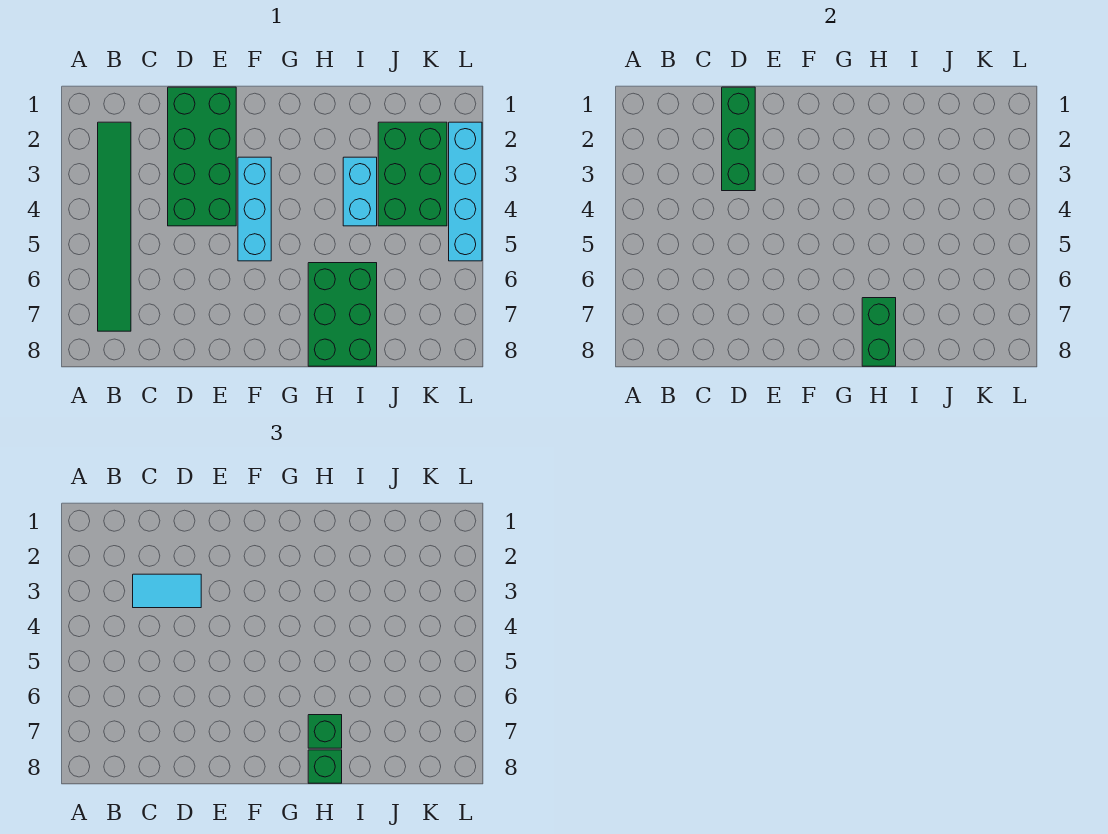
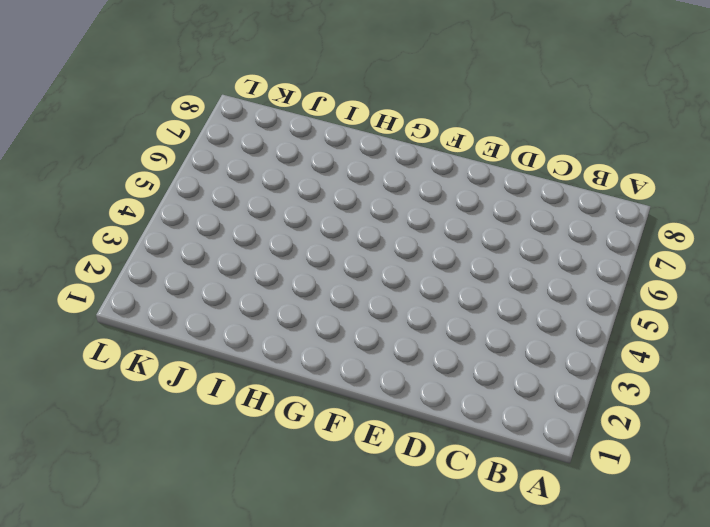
none -> green tile B2:B7 level 1
none -> green brick D1:E4 level 1
none -> cyan brick F3:F5 level 1

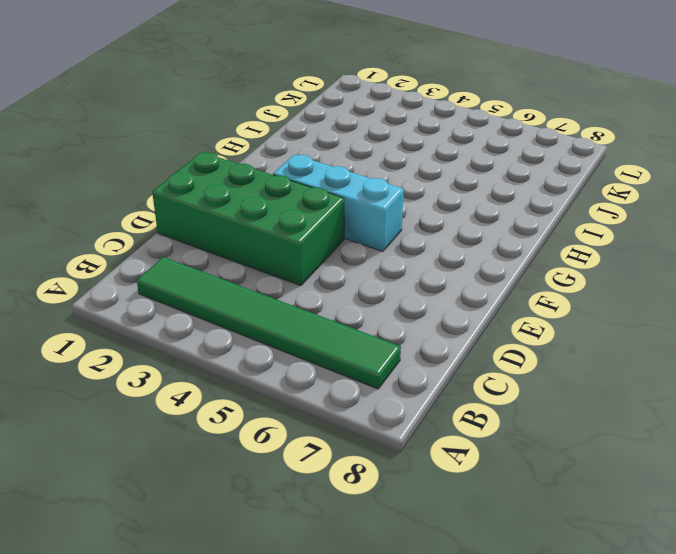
none -> green brick H6:I8 level 1
none -> cyan brick I3:I4 level 1
none -> green brick J2:K4 level 1

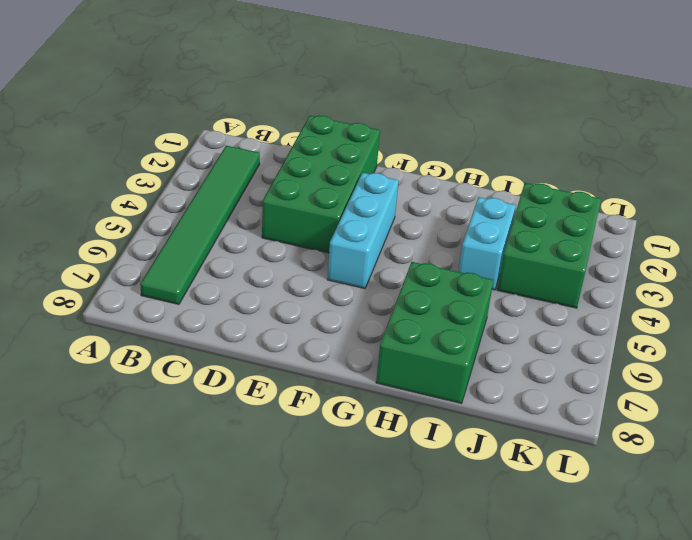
none -> cyan brick L2:L5 level 1
none -> green brick D1:D3 level 2
none -> green brick H7:H8 level 2

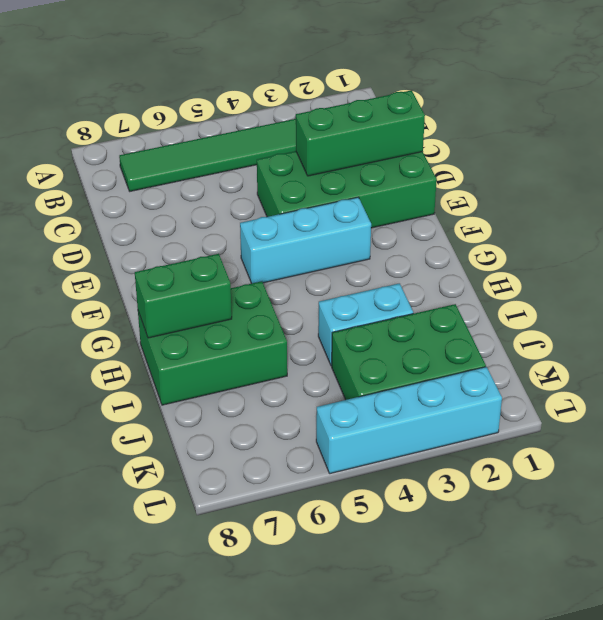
none -> cyan tile C3:D3 level 3
none -> green brick H7 level 3
none -> green brick H8 level 3

